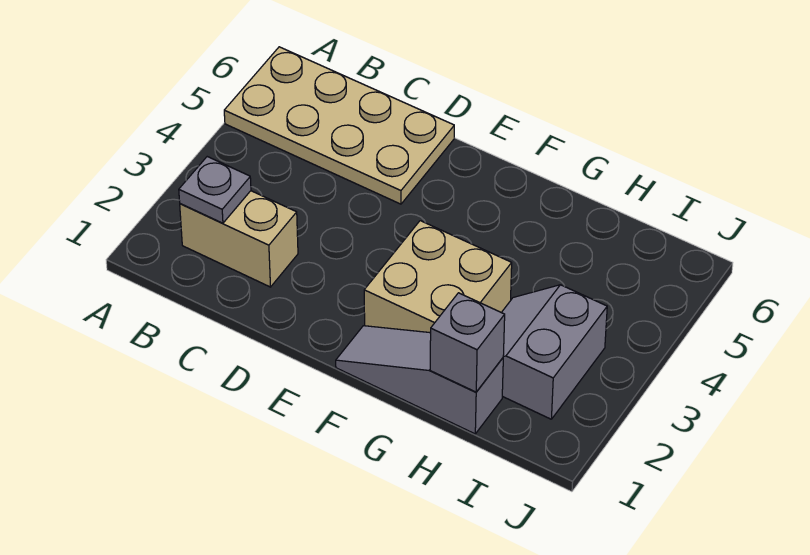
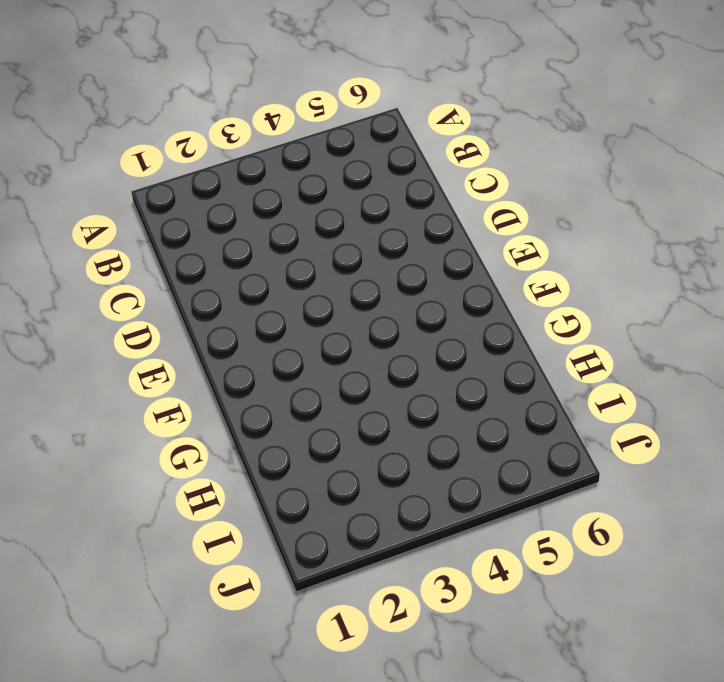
none -> tan plate A5:D6 level 1
none -> tan brick B2:C2 level 1

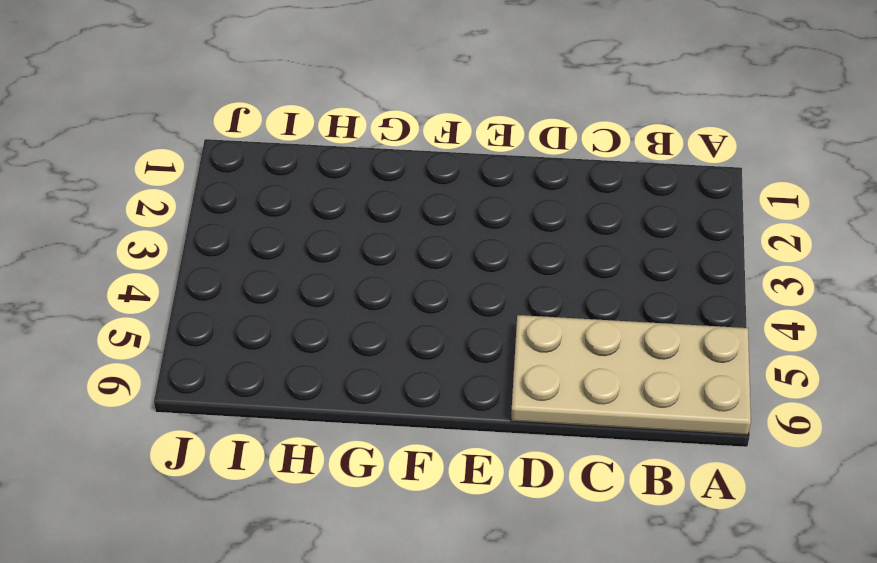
none -> tan brick B2:C2 level 1
none -> grey slope F1:H1 level 1 top H

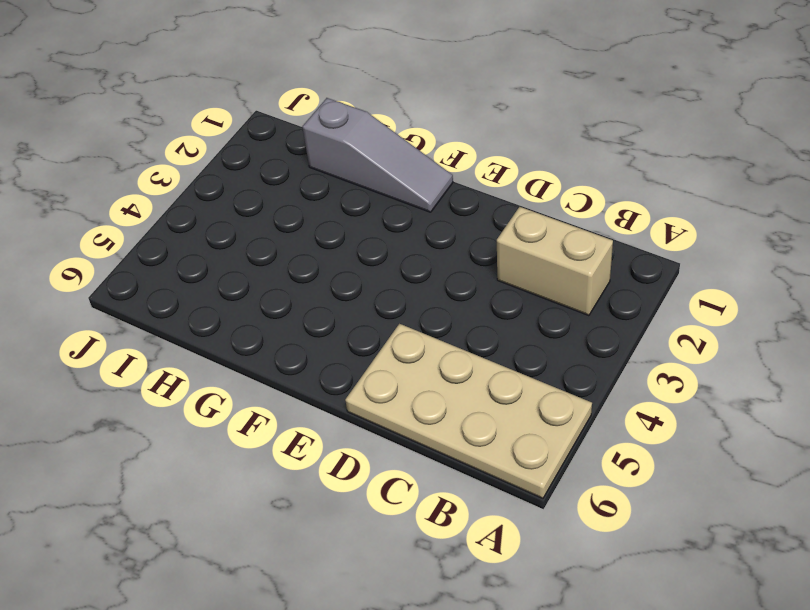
none -> tan brick F2:G3 level 1
none -> grey slope H2:I3 level 1 top I

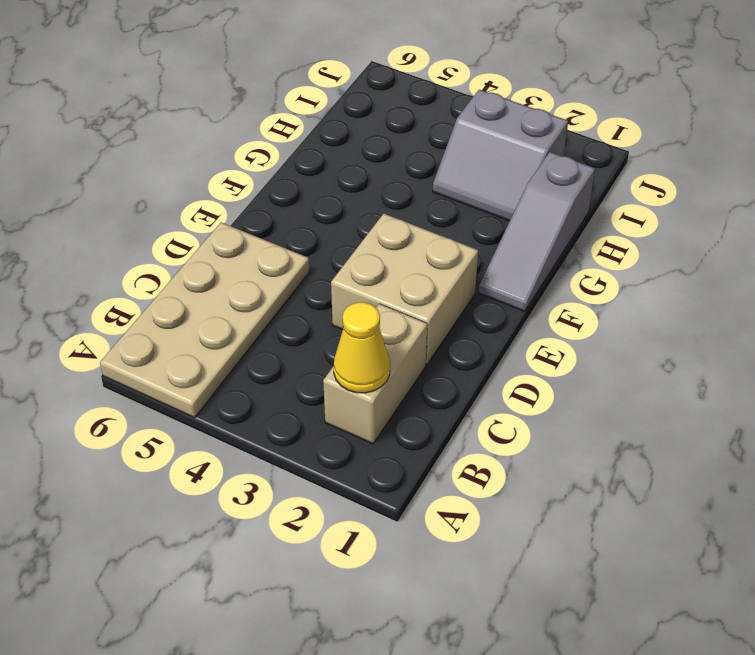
yellow cone B2 level 2 -> grey plate B2 level 2
tan brick D2:E3 level 1 -> tan brick F2:G3 level 1
none -> grey brick H1 level 2

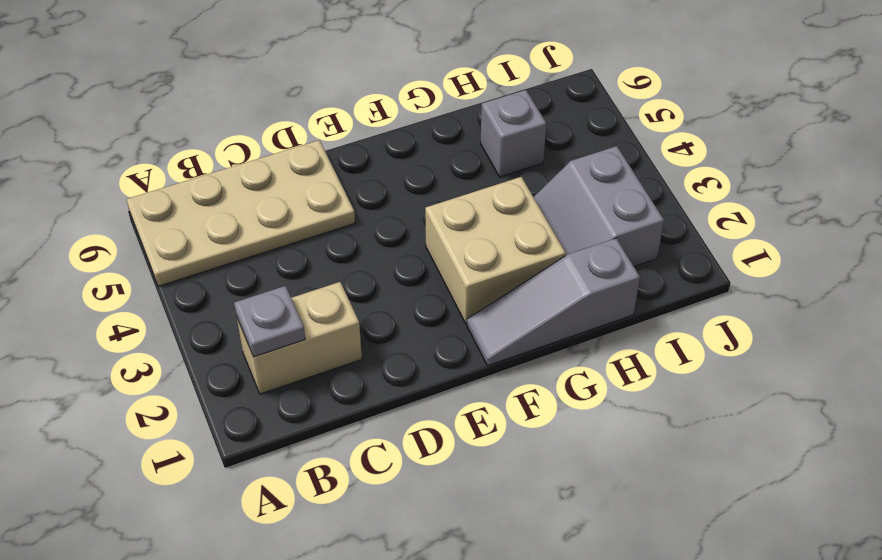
grey brick H5 level 1 -> grey brick H1 level 2

